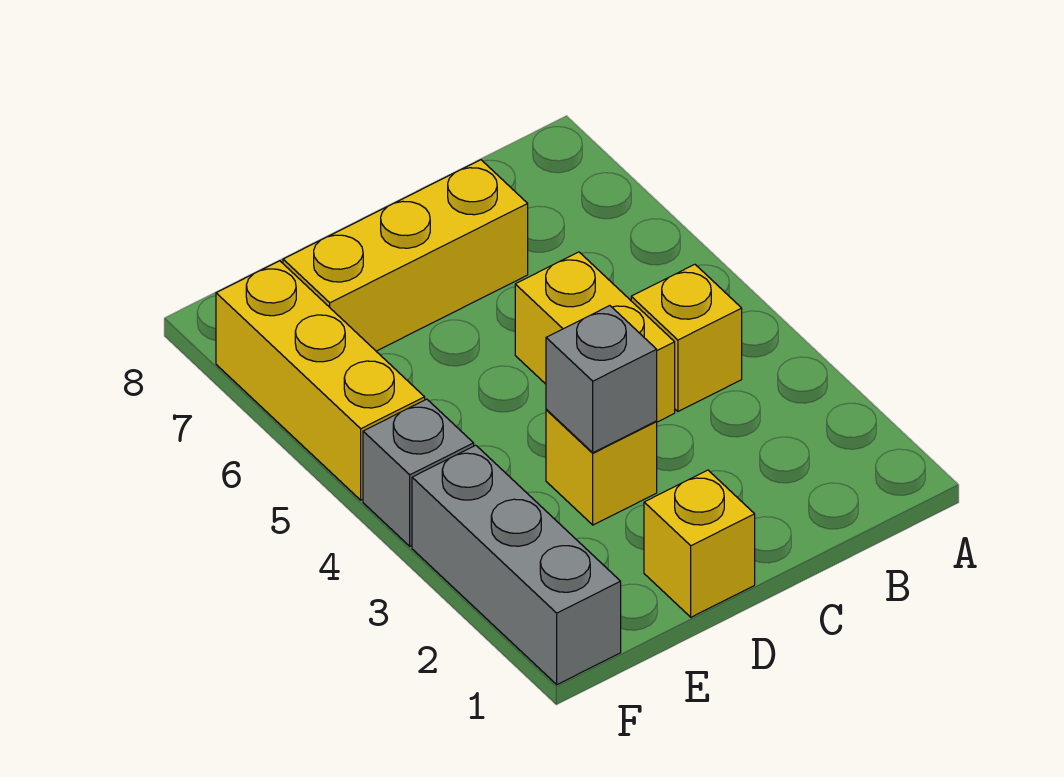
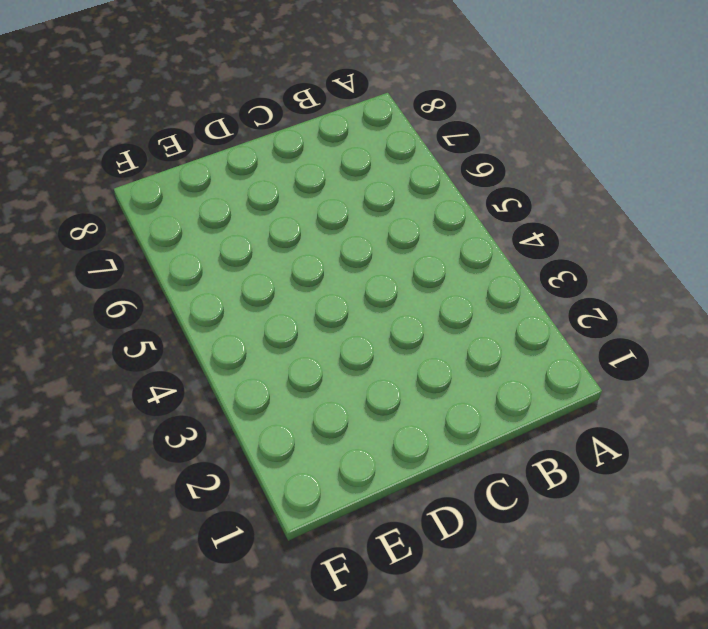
none -> yellow brick B4 level 1
none -> yellow brick C4:C5 level 1

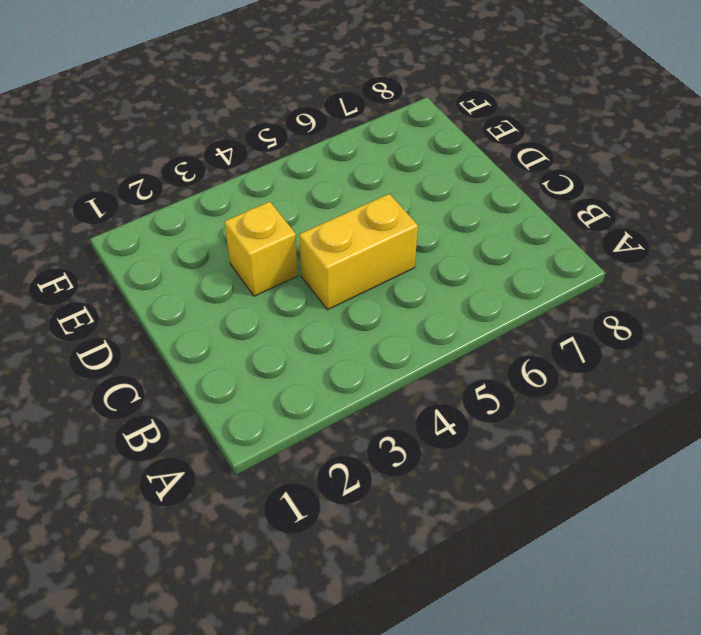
none -> yellow brick B4 level 1
none -> yellow brick C7:E7 level 1

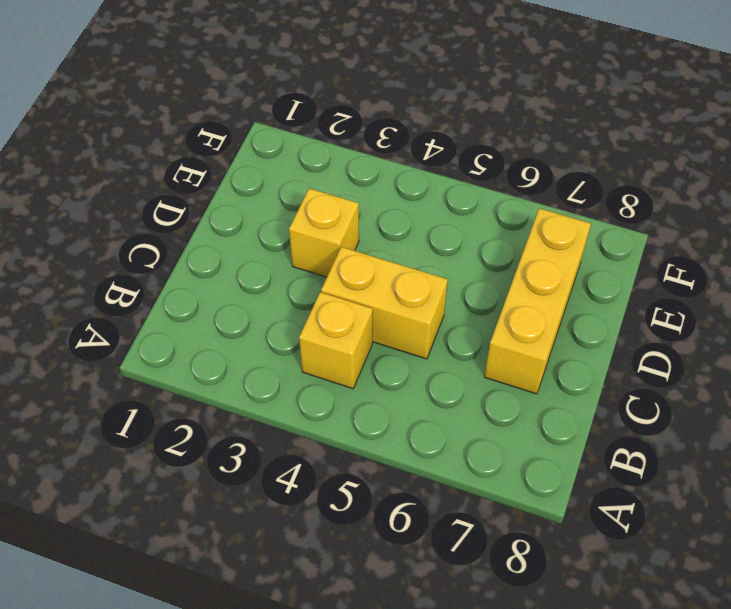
none -> yellow brick D1 level 1
none -> grey brick F1:F3 level 1

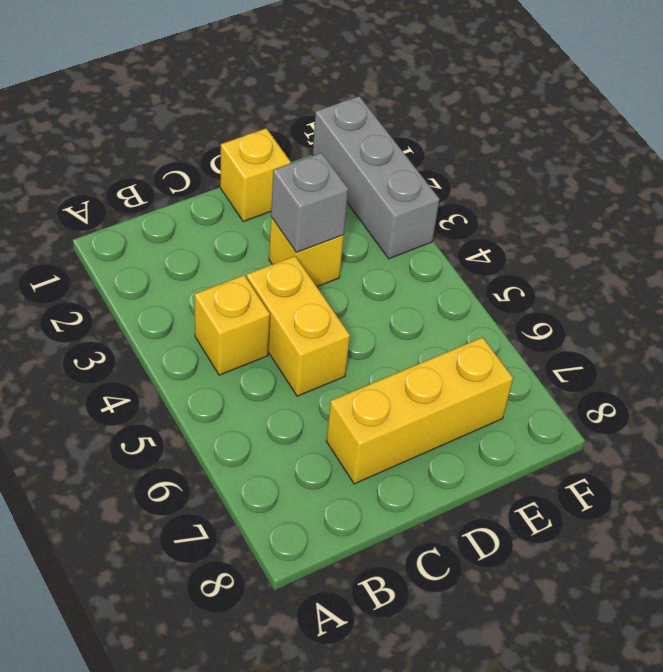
none -> grey brick F4 level 1
none -> yellow brick F5:F7 level 1

